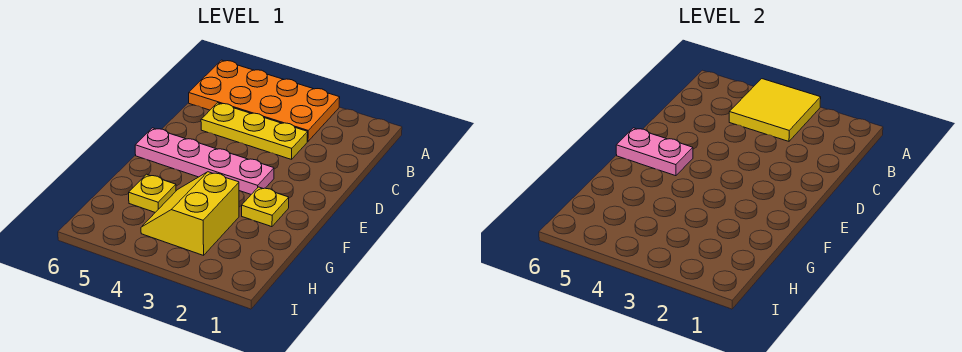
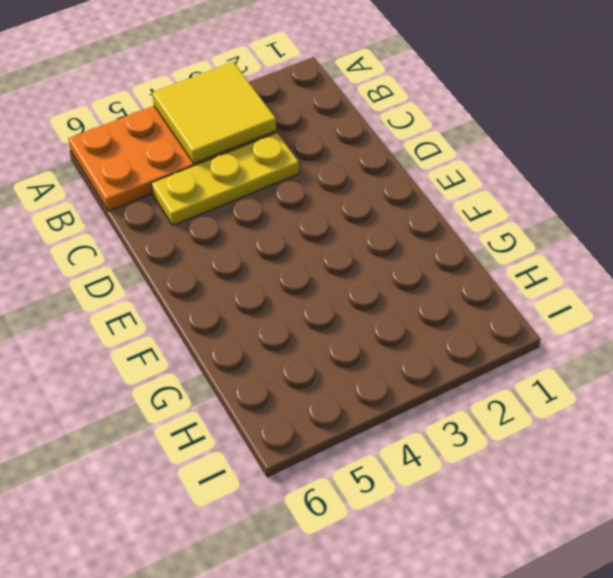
none -> pink plate E3:E6 level 1
none -> yellow plate F2 level 1

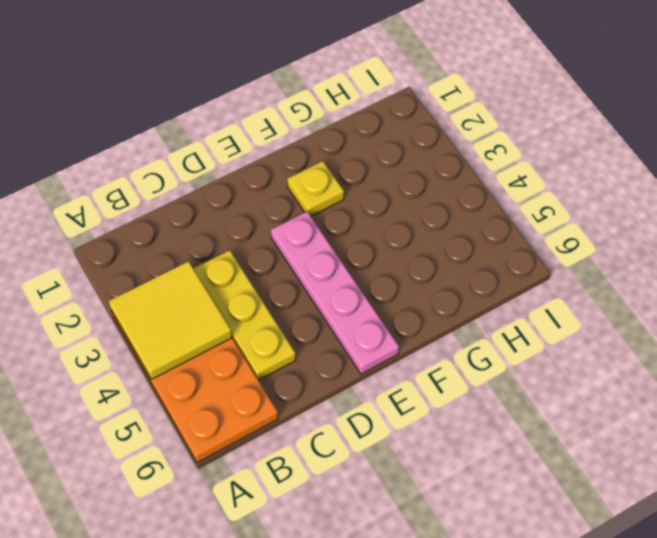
none -> yellow slope G3:H4 level 1 top 3
none -> yellow plate G5 level 1

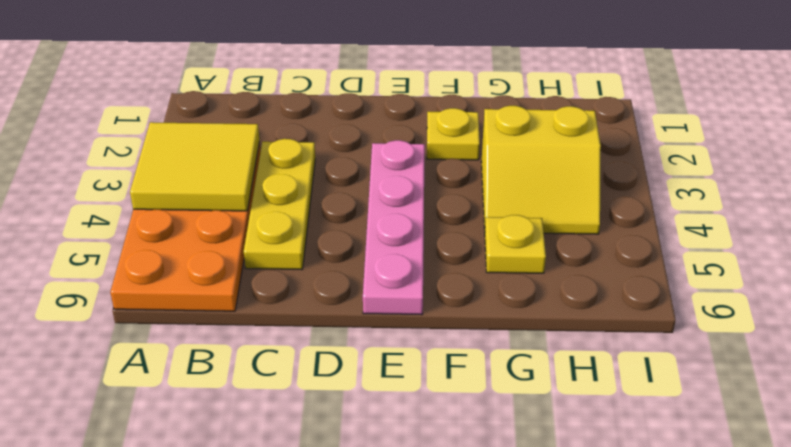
none -> pink plate E5:E6 level 2

